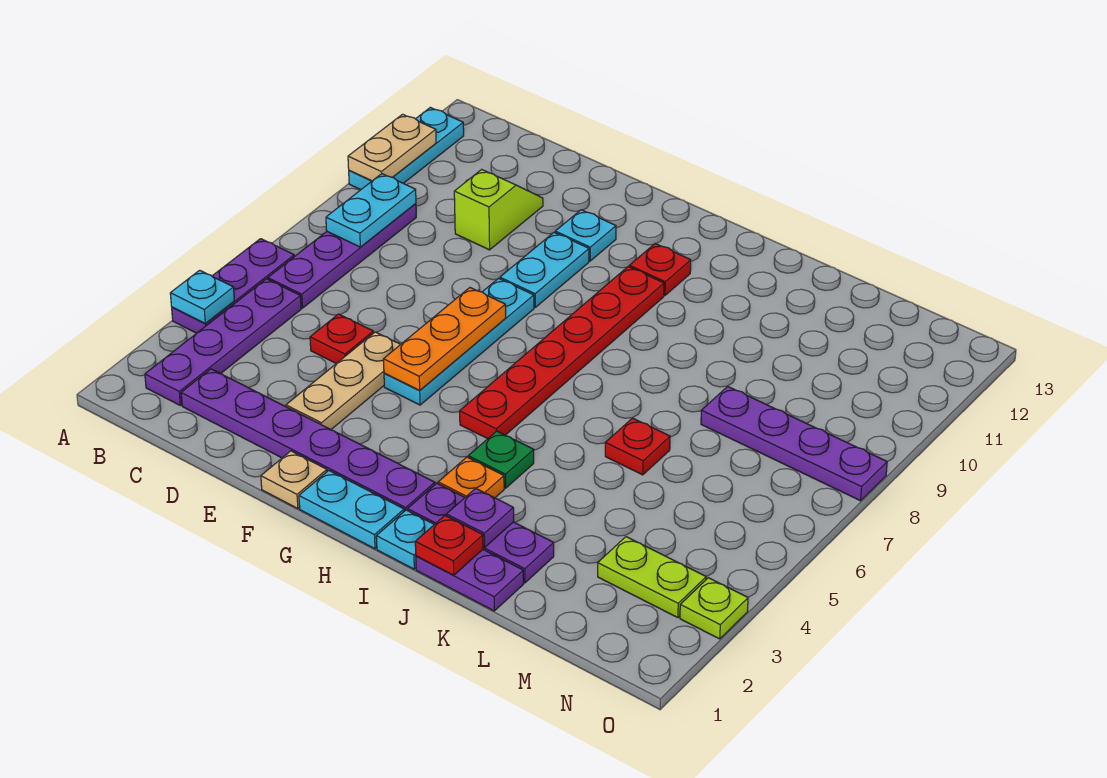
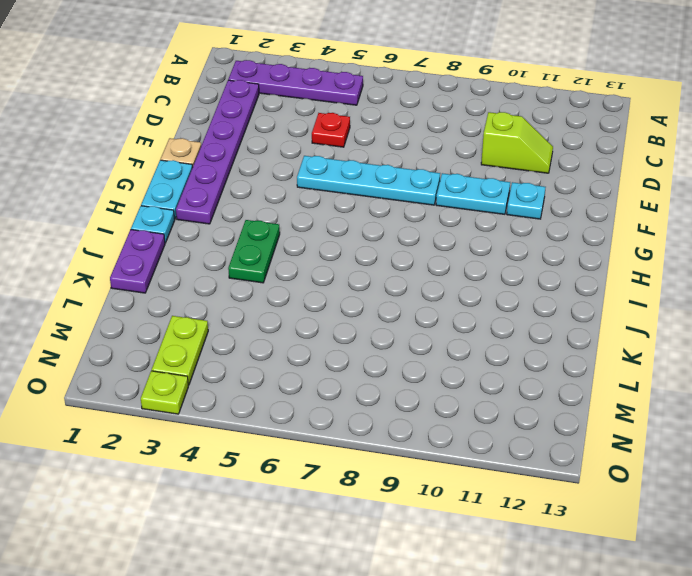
green plate I4:J4 level 1 -> green plate I4 level 1
none -> purple plate A4:A6 level 1
none -> cyan plate A10:A12 level 1
none -> purple plate B6:B9 level 1
none -> tan plate E3:E5 level 1

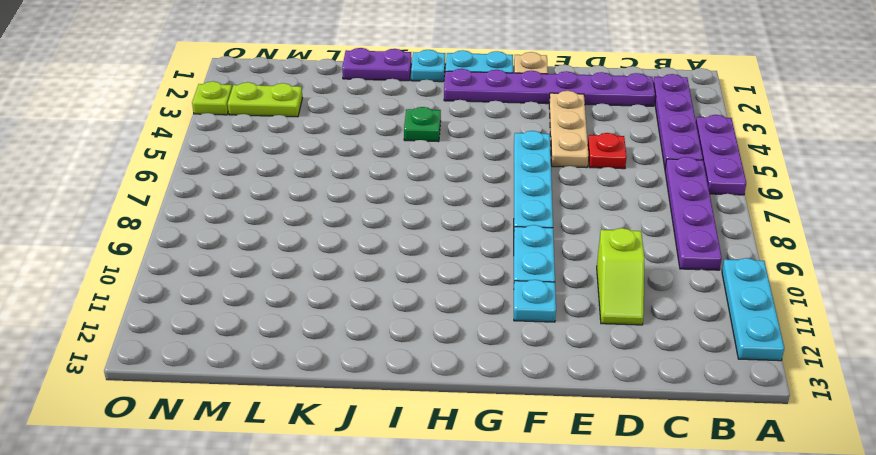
none -> red plate H5:H10 level 1
none -> red plate H11 level 1
none -> purple plate I2:K2 level 1
none -> orange plate I3 level 1

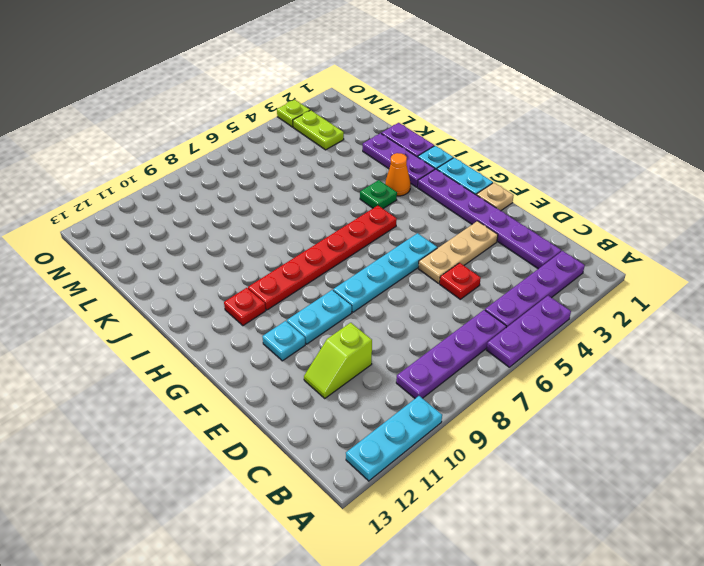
orange cone I3 level 1 -> orange plate I3 level 1
none -> red plate K6 level 1
none -> purple plate L8:O8 level 1
none -> cyan plate A4 level 2
none -> tan plate A10:A11 level 2

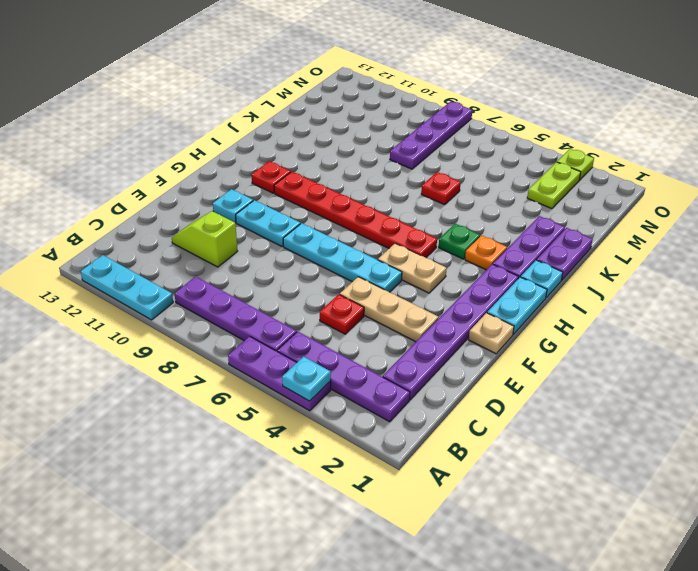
tan plate G4:G5 level 1 -> tan plate A10:A11 level 2
none -> cyan plate B8:B9 level 2
none -> orange plate F5:F7 level 2
none -> red plate J1 level 2
none -> purple plate J2 level 2

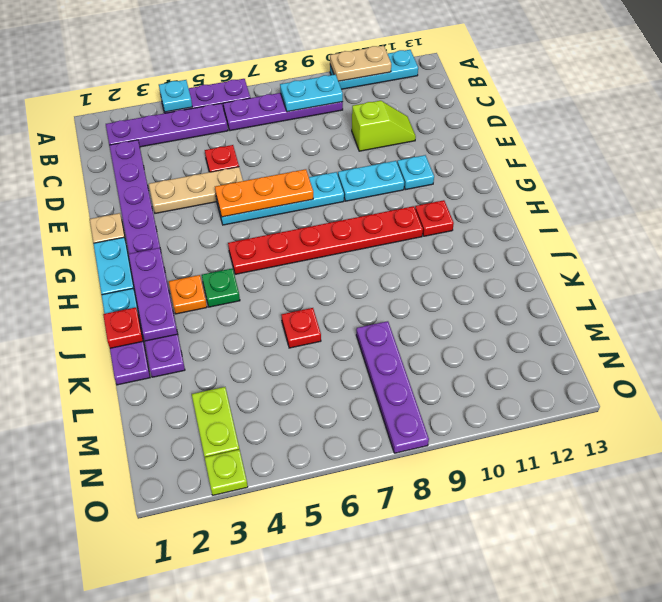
purple plate H2:J2 level 2 -> purple plate J2 level 2

